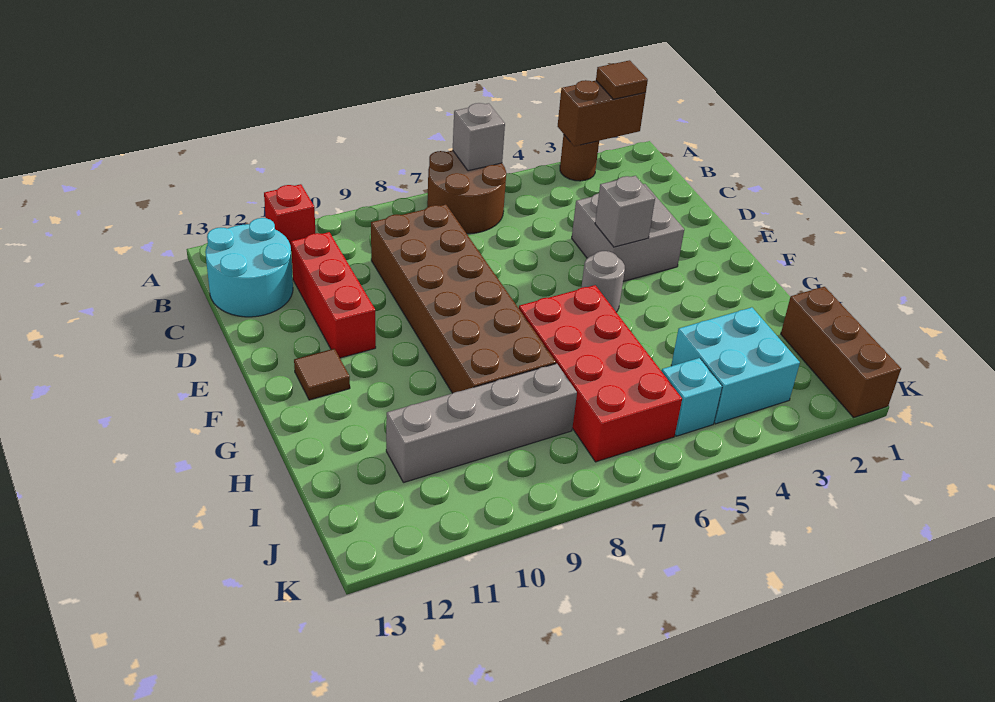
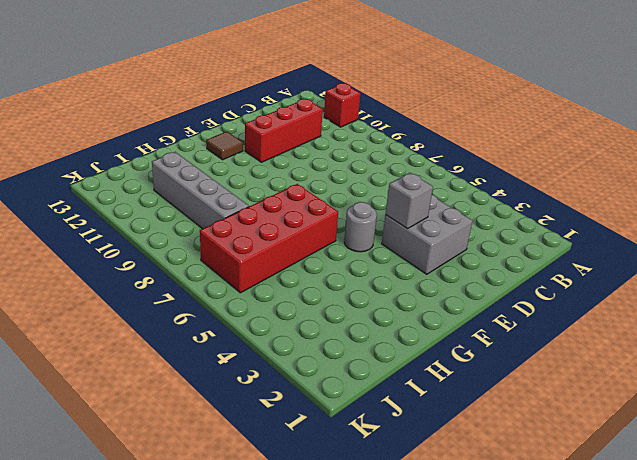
none -> brown round brick A3 level 1
none -> brown round brick A6:B7 level 1
none -> cyan round brick B12:C13 level 1

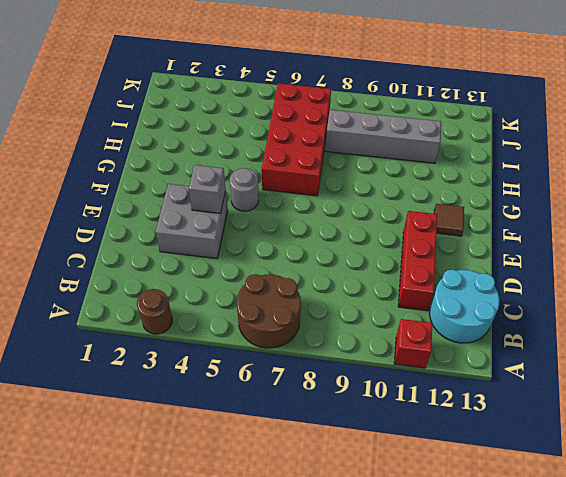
none -> brown brick C8:H9 level 1
none -> brown brick I1:K1 level 1
none -> cyan brick I3:J4 level 1

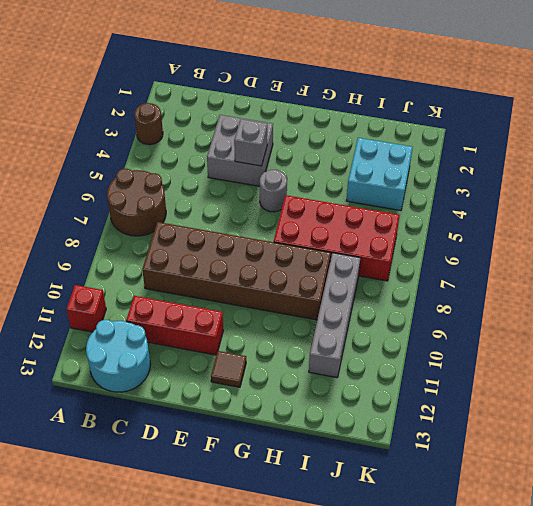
none -> brown brick I1:K1 level 1
none -> cyan brick J5 level 1
none -> brown brick A2:A3 level 2

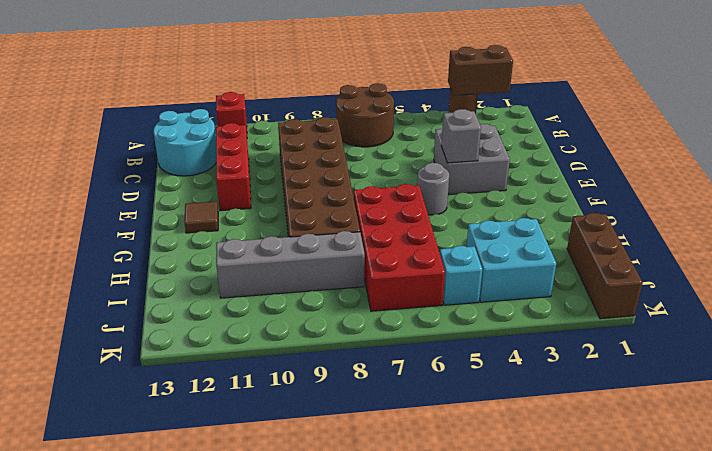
none -> grey brick A6 level 2
none -> brown tile A2 level 3

